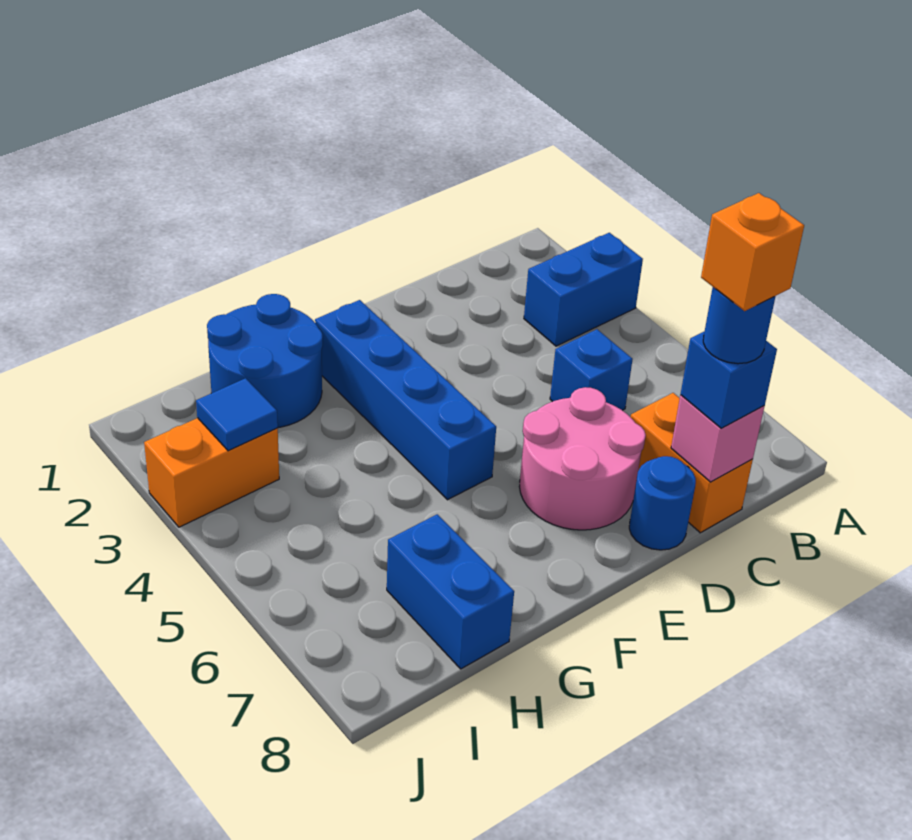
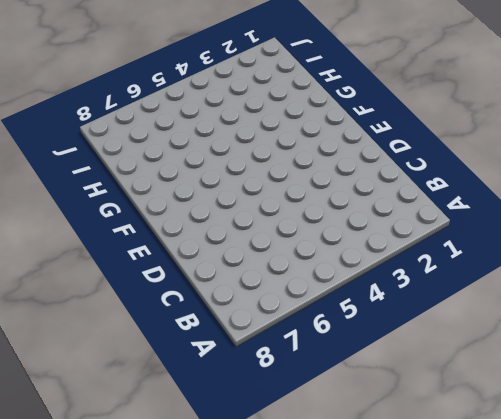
none -> blue brick A3:B3 level 1
none -> blue brick C5 level 1
none -> orange brick C7:C8 level 1

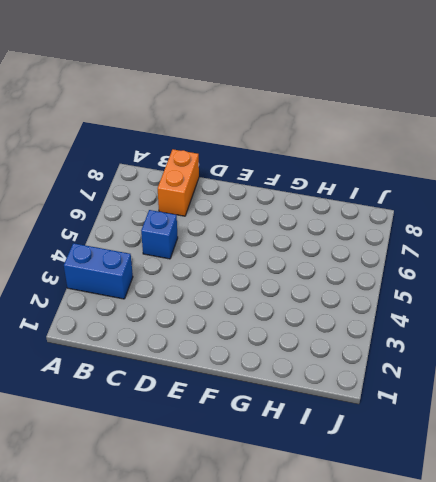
none -> pink round brick D6:E7 level 1
none -> blue round brick D8 level 1
none -> blue brick F2:F5 level 1

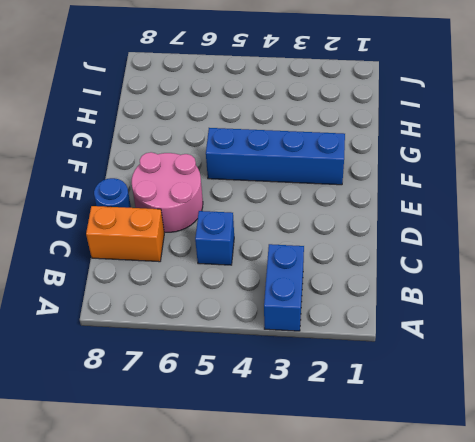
none -> blue round brick G1:H2 level 1
none -> blue brick H7:H8 level 1
none -> orange brick I3:J3 level 1

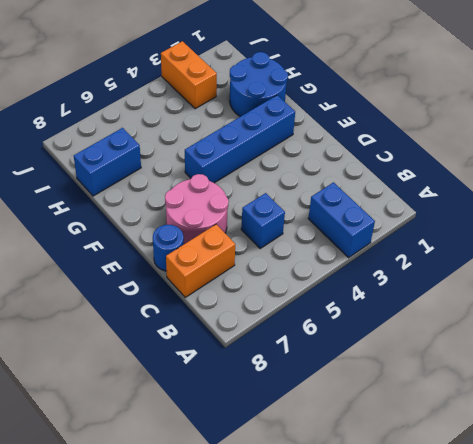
none -> pink brick C8 level 2
none -> blue tile I3 level 2
none -> blue brick C8 level 3

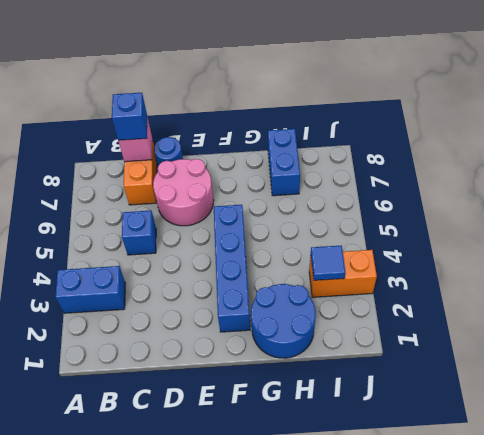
none -> blue round brick C8 level 4
none -> orange brick C8 level 5

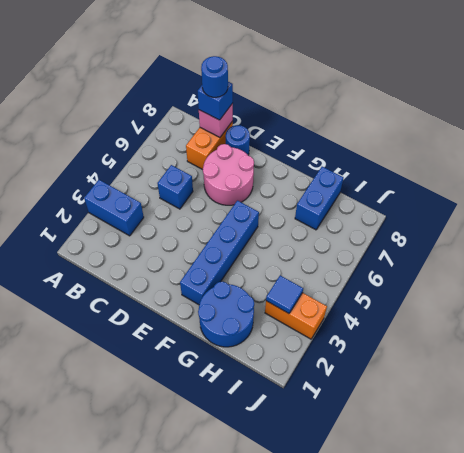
none -> orange brick C8 level 5

